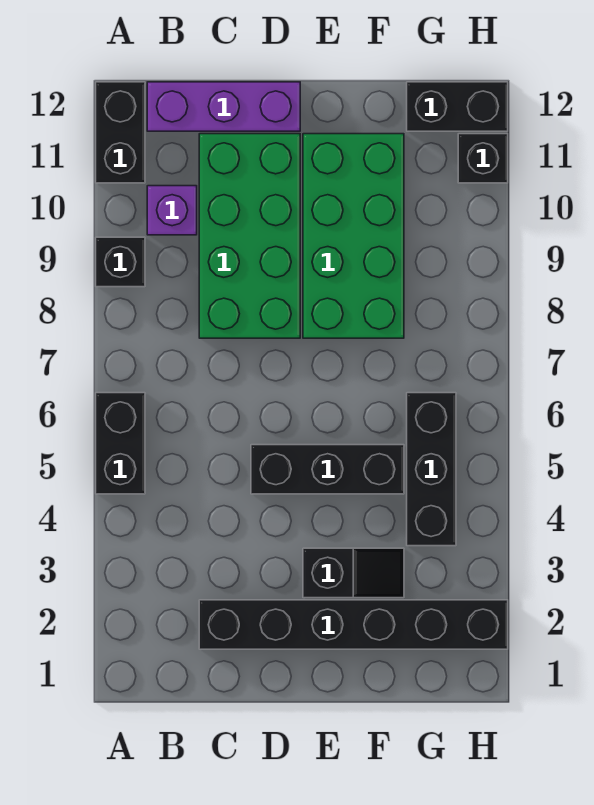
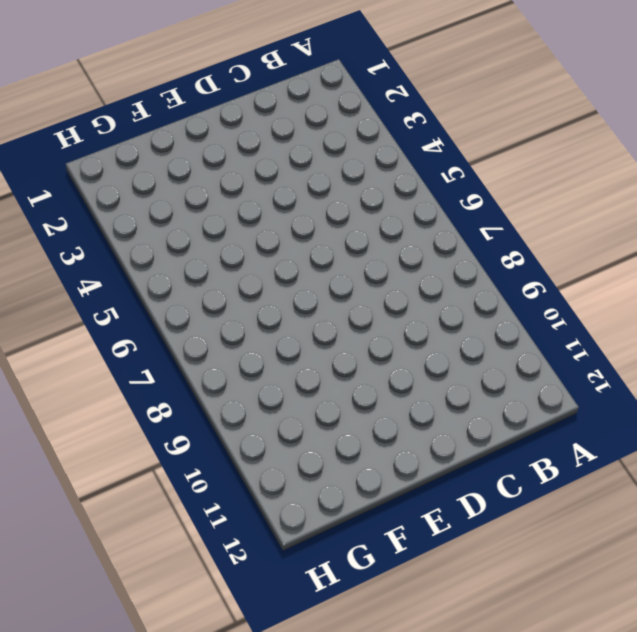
none -> black brick A5:A6 level 1
none -> black brick A9 level 1
none -> black brick A11:A12 level 1

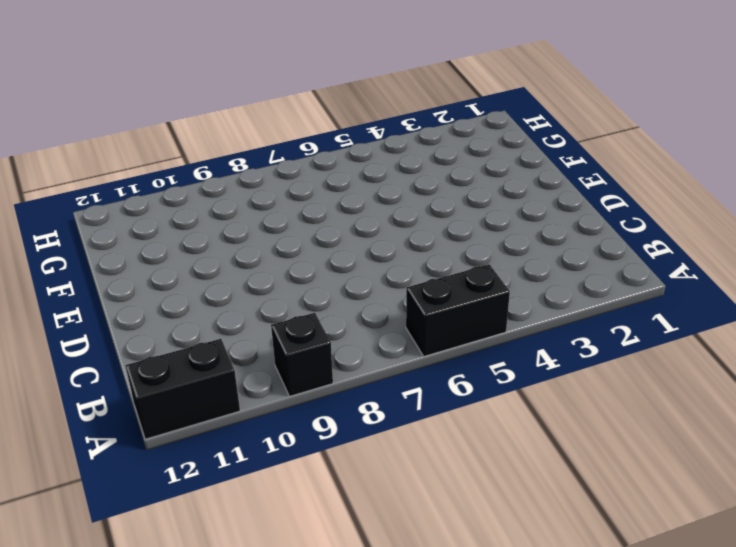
none -> purple brick B10 level 1
none -> purple brick B12:D12 level 1
none -> black brick C2:H2 level 1

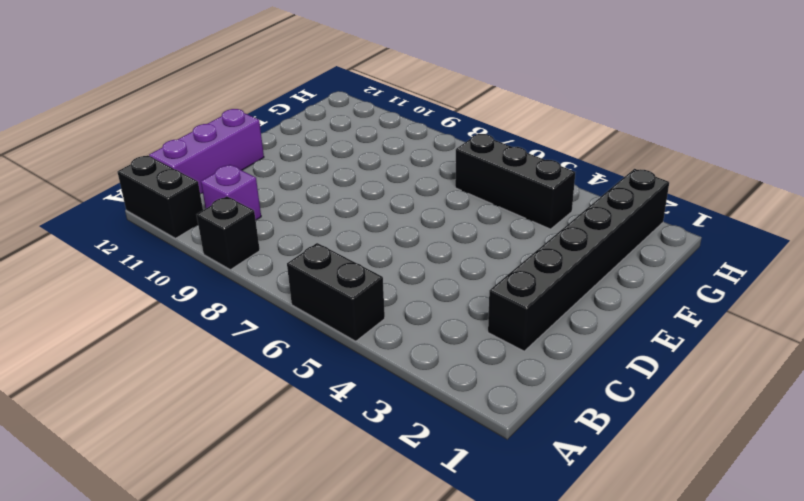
none -> green brick C8:D11 level 1
none -> black brick D5:F5 level 1
none -> black slope E3:F3 level 1 top E

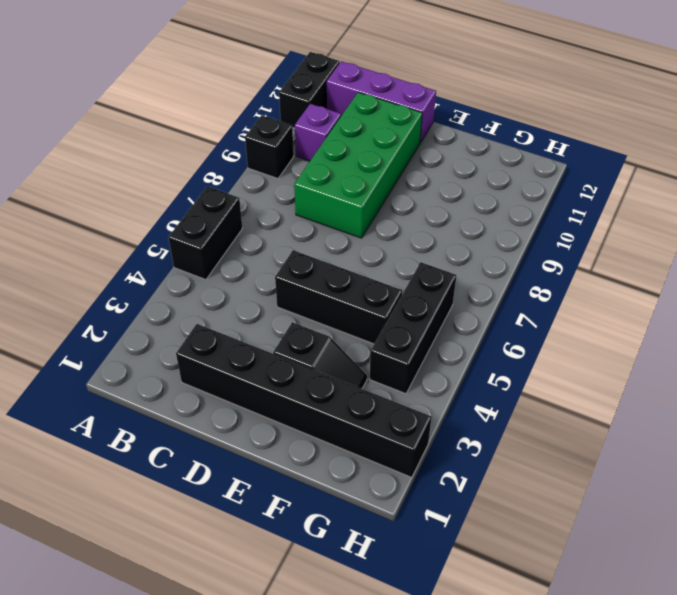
none -> green brick E8:F11 level 1
none -> black brick G12:H12 level 1
none -> black brick H11 level 1

